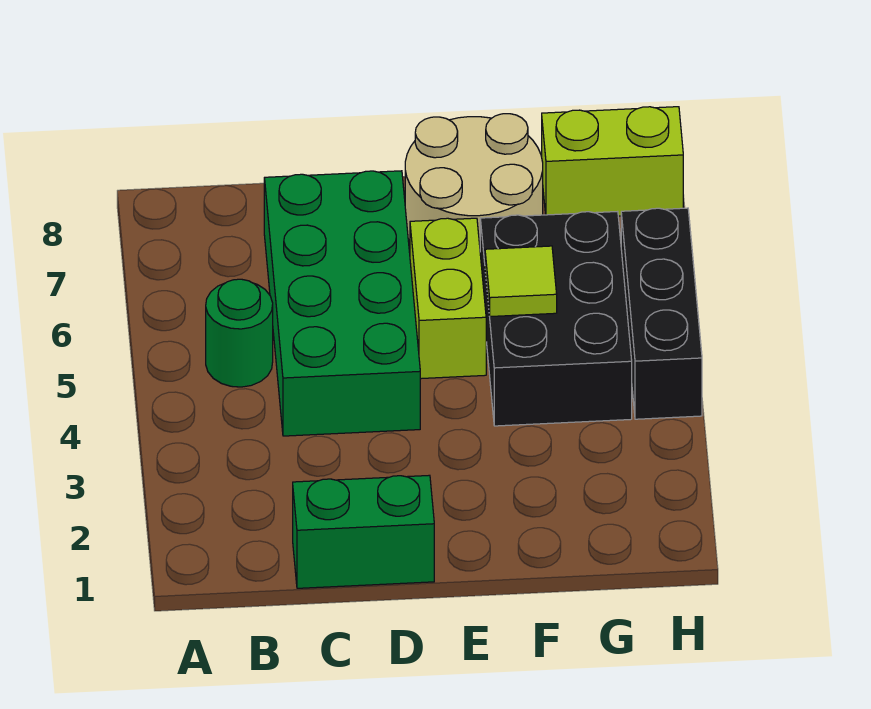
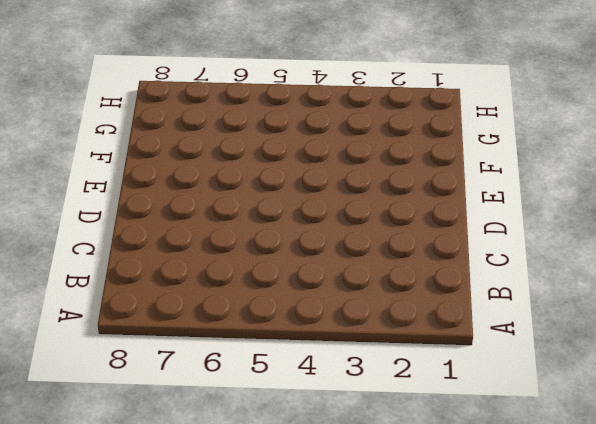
none -> green round brick B5 level 1
none -> green brick C1:D1 level 1

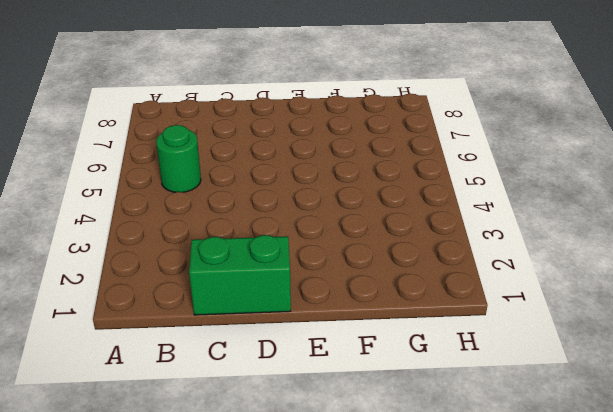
none -> green brick C4:D7 level 1
none -> lime brick E5:E6 level 1

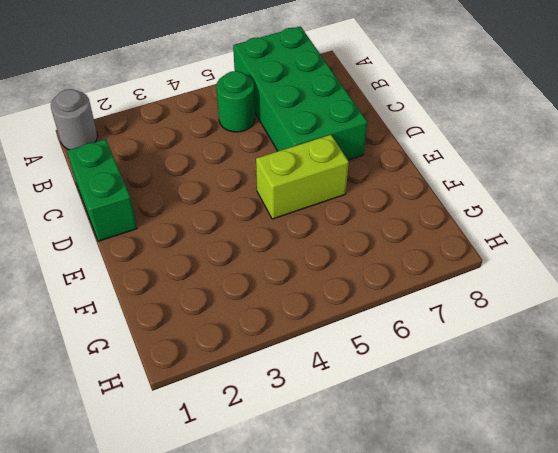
grey round brick A1 level 1 -> none
green brick A6:D7 level 1 -> green brick C4:D7 level 1
none -> tan round brick E7:F8 level 1
none -> black brick F4:G6 level 1

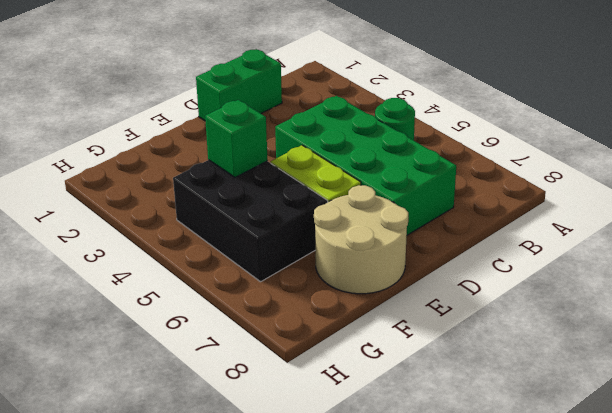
green brick F4 level 2 -> none
none -> lime brick G8:H8 level 1
none -> black brick H4:H6 level 1

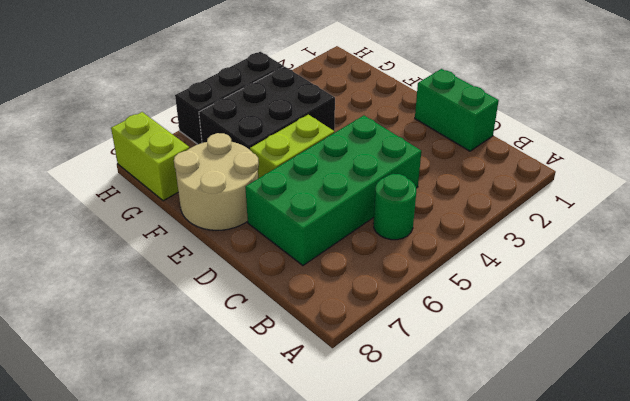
none -> lime tile F5 level 2

